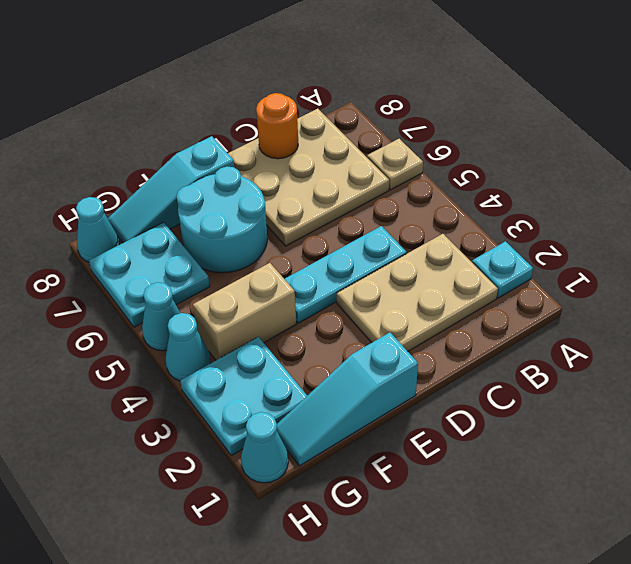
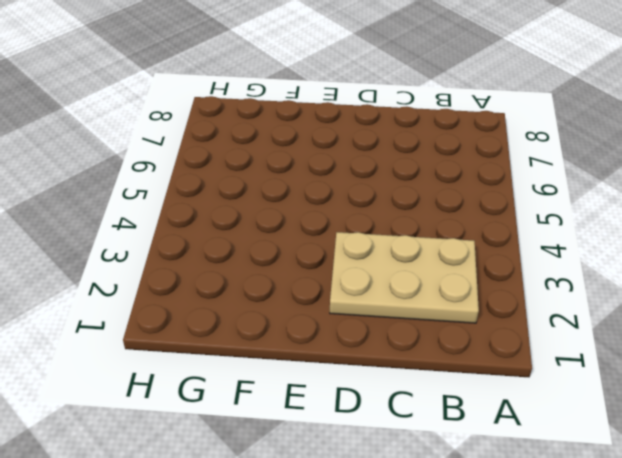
none -> cyan plate A2 level 1
none -> tan plate A6 level 1
none -> tan plate B6:D8 level 1

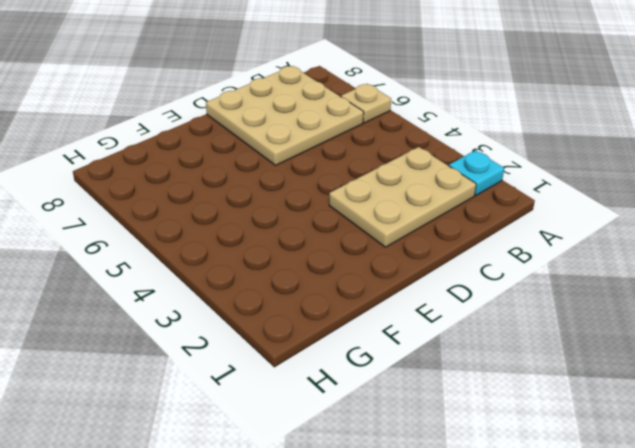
none -> cyan plate C4:E4 level 1
none -> cyan slope E1:G1 level 1 top E
none -> cyan round brick E6:F7 level 1

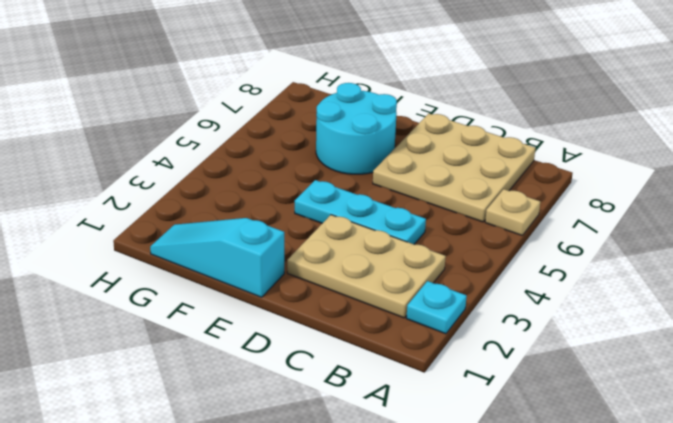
none -> cyan slope E8:G8 level 1 top E
none -> tan brick F4:G4 level 1
none -> cyan plate G2:H3 level 1

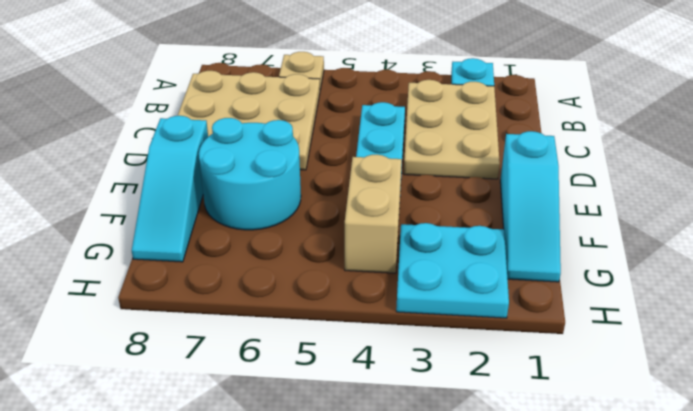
none -> cyan plate G6:H7 level 1
none -> cyan cone H1 level 1
none -> cyan cone H4 level 1

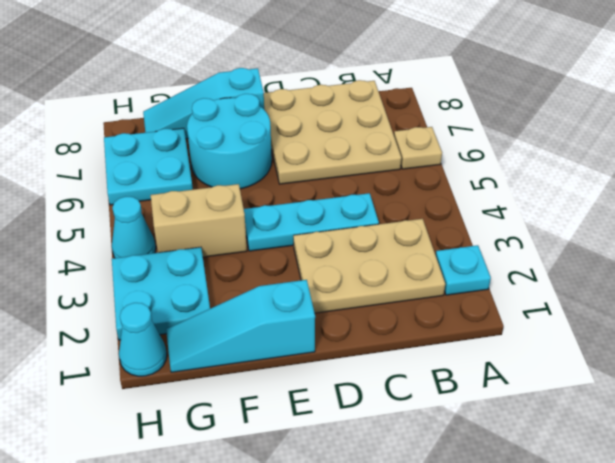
none -> cyan cone H5 level 1
none -> cyan cone H8 level 1
none -> orange round brick C8 level 2

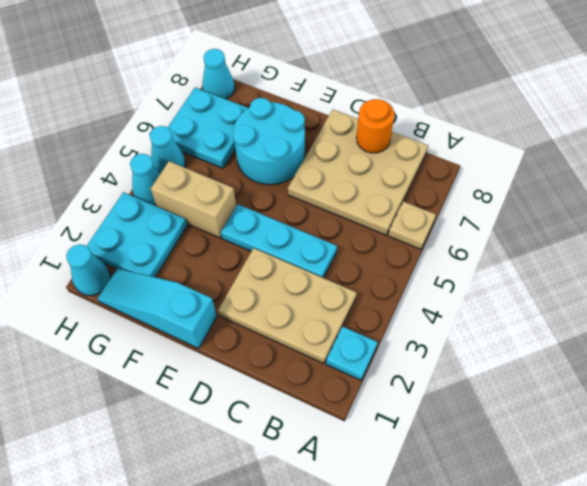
none -> cyan slope E8:G8 level 1 top E

